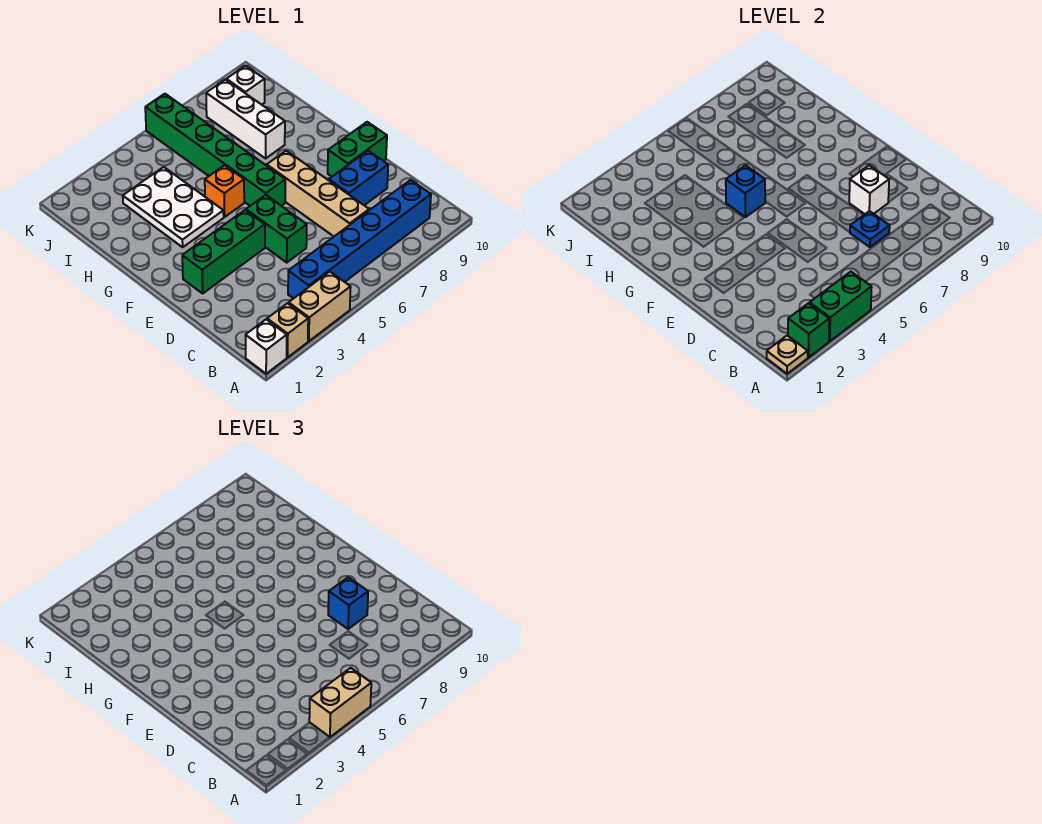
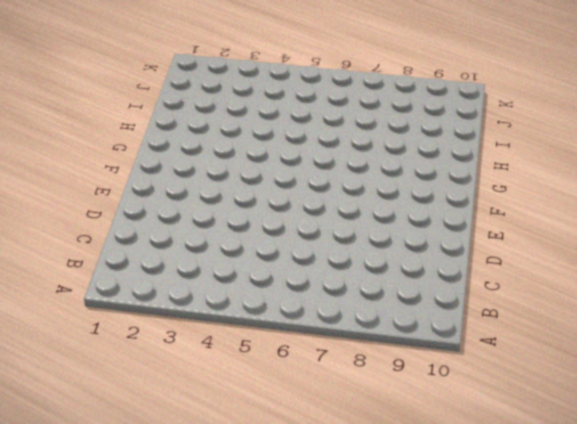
none -> white brick A1 level 1
none -> tan brick A2 level 1
none -> tan brick A3:A4 level 1

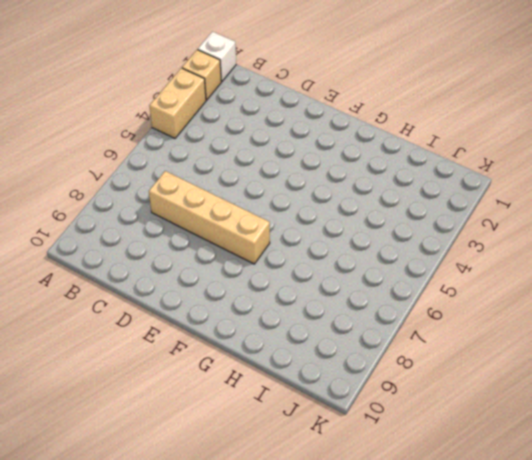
none -> blue brick B4:B9 level 1
none -> green brick D5:E5 level 1
none -> blue brick D8:D9 level 1

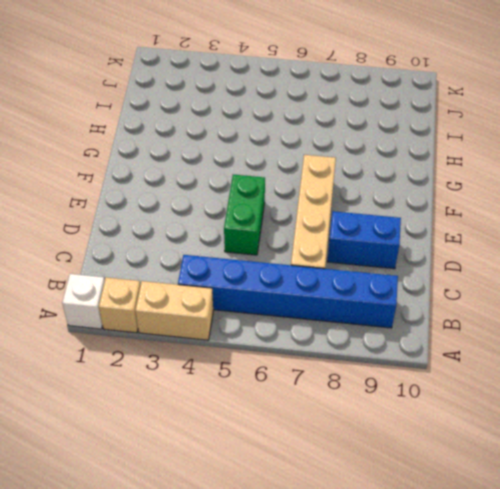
none -> green brick E2:E4 level 1
none -> green brick E9:E10 level 1
none -> green brick F6:K6 level 1

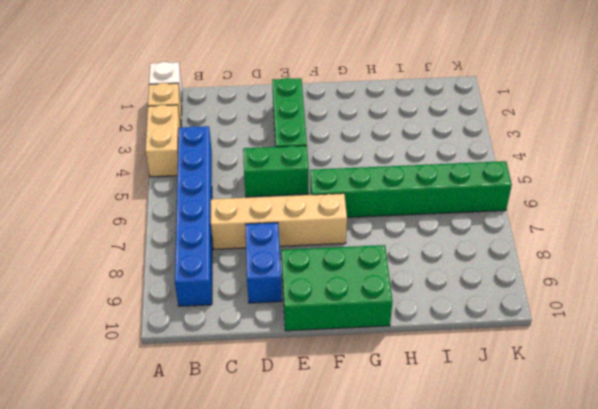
green brick E9:G10 level 1 -> green brick E9:E10 level 1
none -> white plate G3:I4 level 1
none -> orange brick G5 level 1
none -> white brick H8:J8 level 1

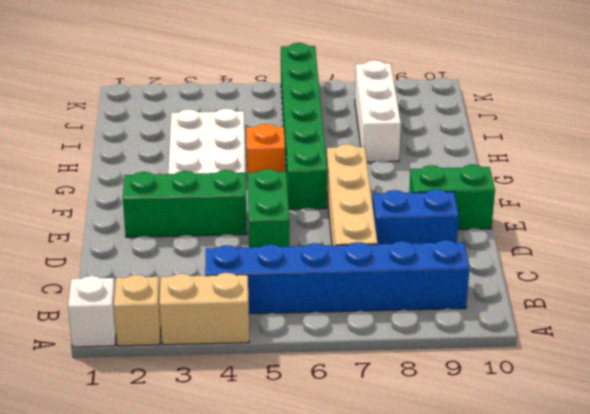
none -> white brick J9 level 1
none -> tan plate A1 level 2
none -> green brick A2 level 2

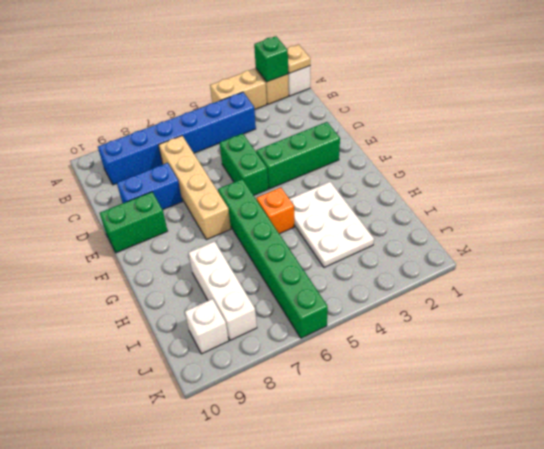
none -> green brick A3:A4 level 2
none -> blue plate C7 level 2
none -> white brick D8 level 2

